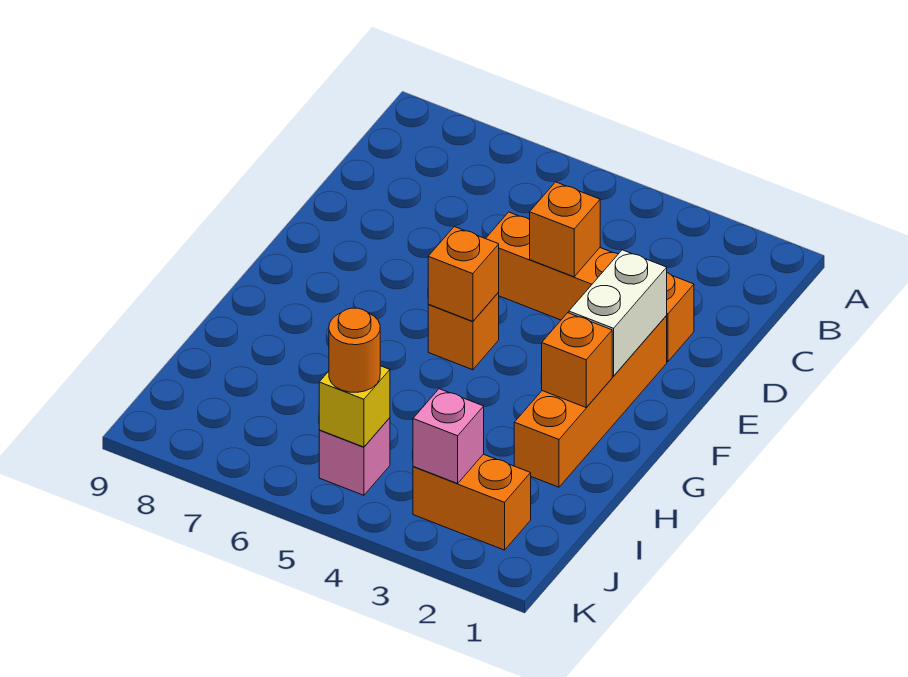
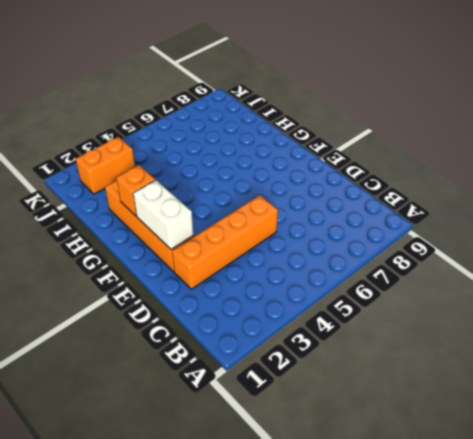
none -> orange brick F5 level 1
none -> pink brick J5 level 1
none -> orange brick D4 level 2

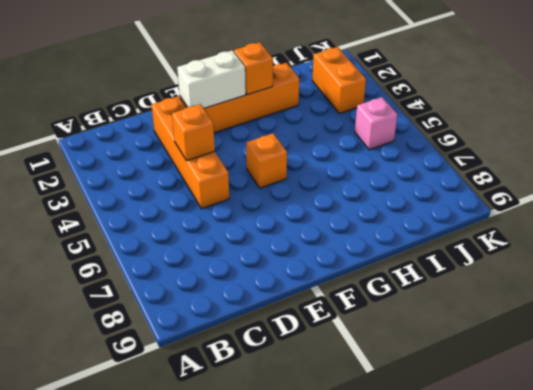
none -> orange brick F5 level 2
none -> pink brick J3 level 2
none -> yellow brick J5 level 2

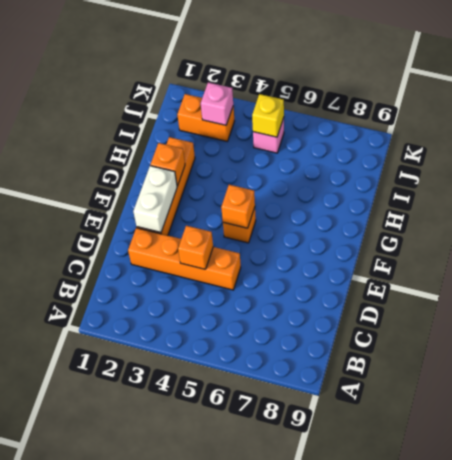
none -> orange round brick J5 level 3

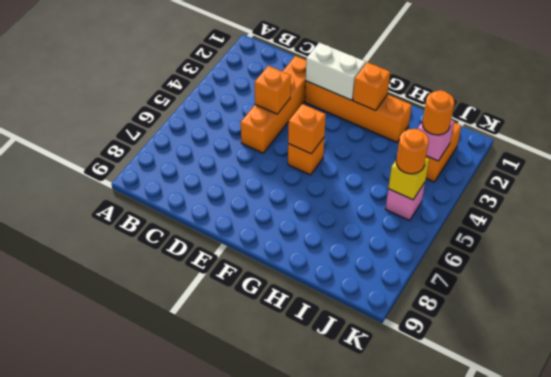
orange round brick J3 level 3 -> none

